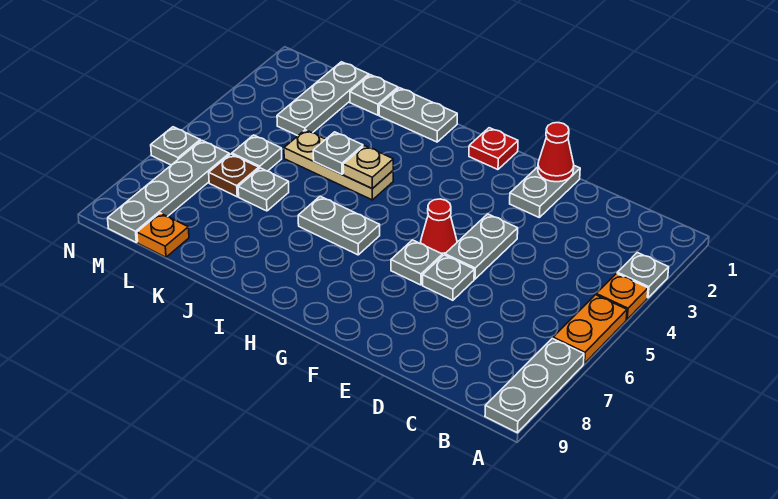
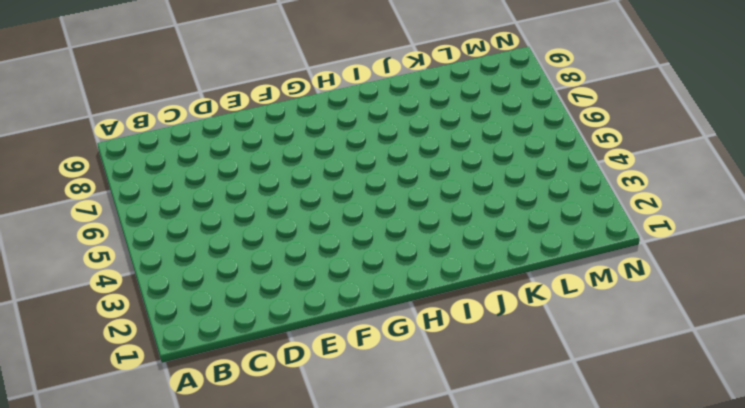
none -> grey plate A3 level 1
none -> orange plate A4 level 1
none -> orange plate A5:A6 level 1

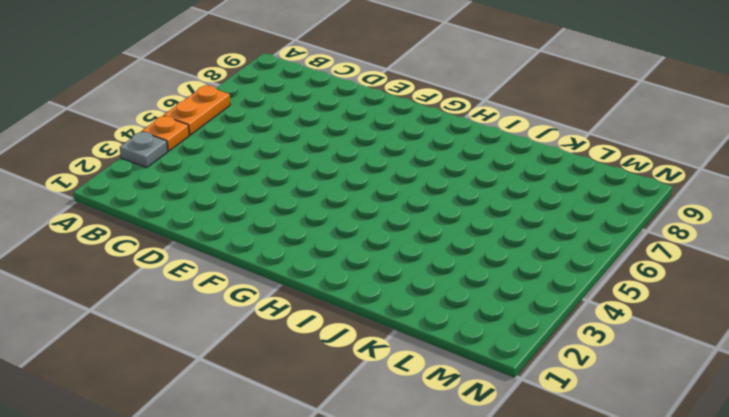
none -> grey plate A7:A9 level 1
none -> grey plate E1:E2 level 1
none -> grey plate E4:E5 level 1

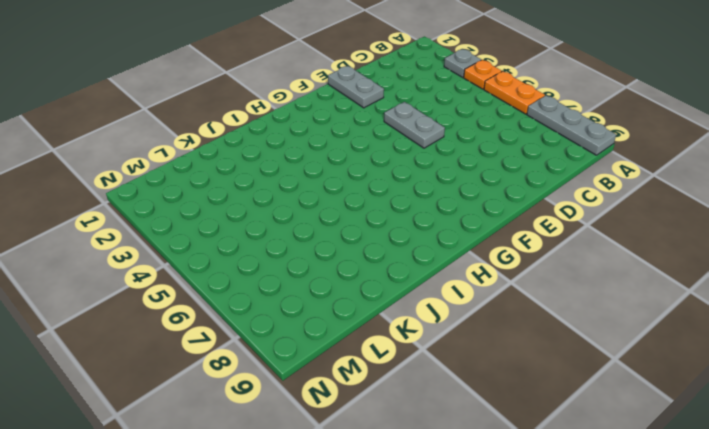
none -> grey plate E6 level 1
none -> red cone F5 level 1
none -> grey plate F6 level 1

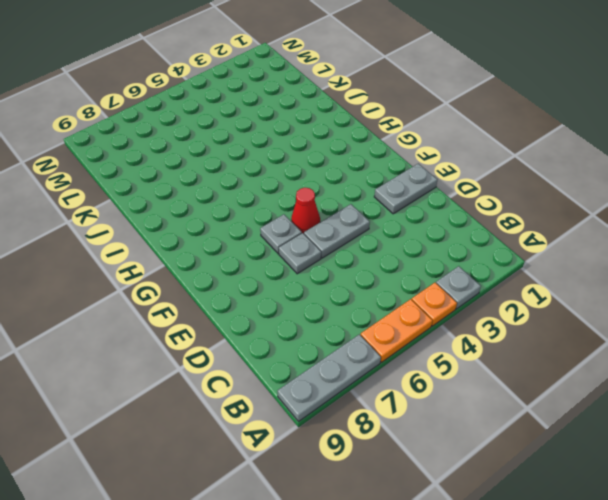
none -> red plate G1 level 1
none -> grey plate H6:I6 level 1
none -> grey plate I1:J1 level 1

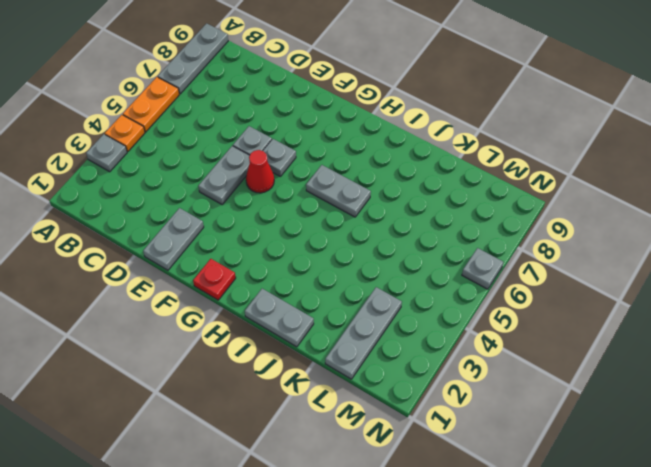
none -> tan plate I4:K4 level 1
none -> grey plate K1 level 1
none -> grey plate K6 level 1

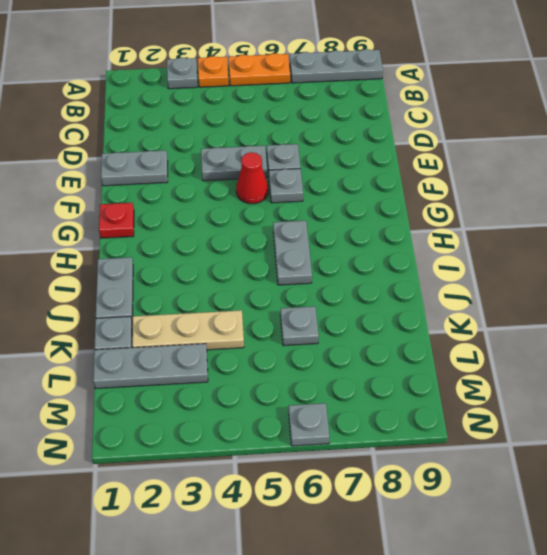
tan plate K2:K4 level 1 -> tan plate I4:K4 level 1
none -> grey plate L5 level 1
none -> brown plate L6 level 1
none -> orange plate L9 level 1

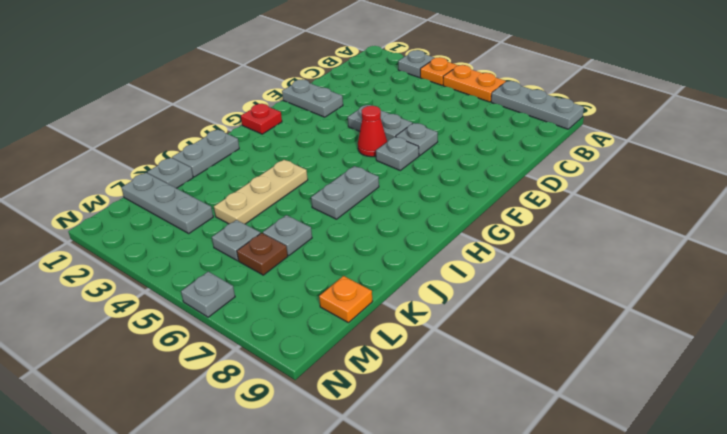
none -> grey plate M6:M9 level 1
none -> red cone E1 level 2
none -> tan plate I4 level 2

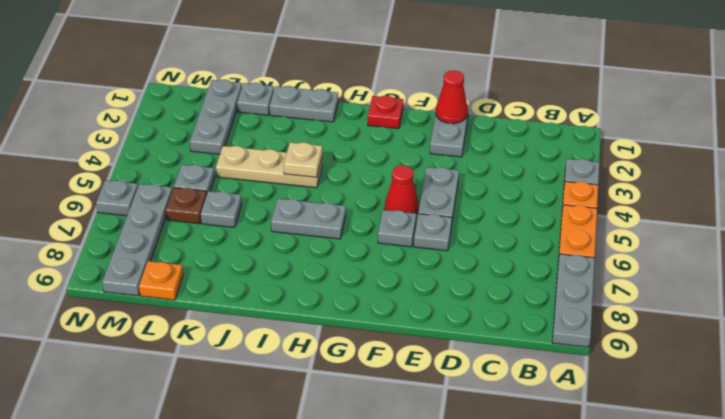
none -> grey plate J4 level 2

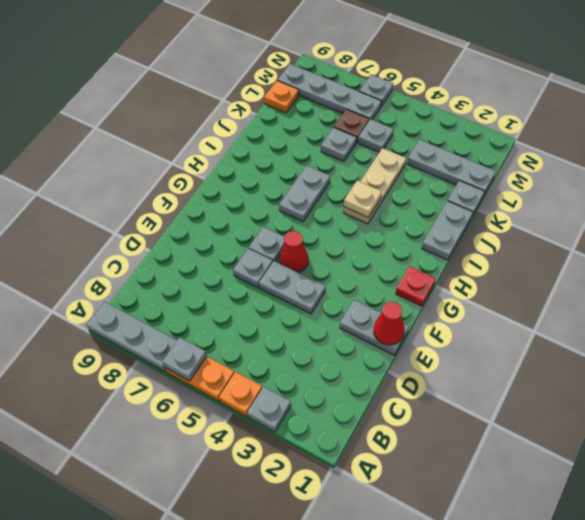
grey plate A6 level 2 -> grey plate J4 level 2

